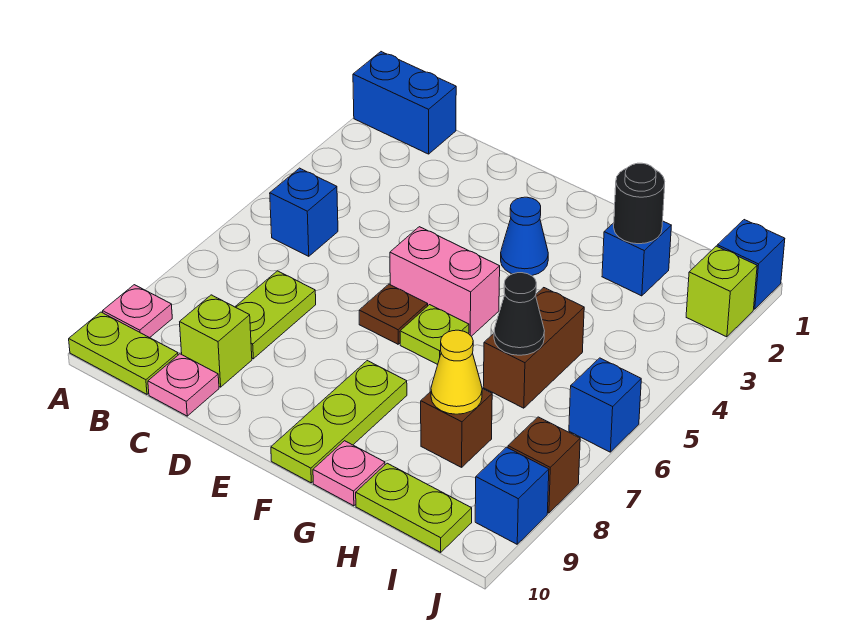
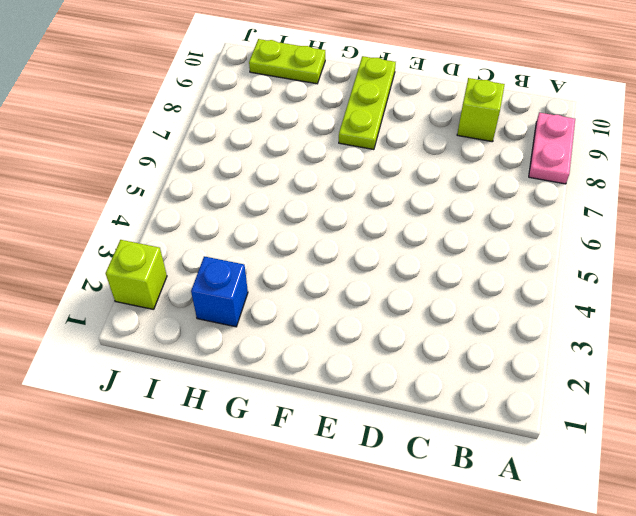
pink plate A8:A9 level 1 -> pink plate A9 level 1
none -> blue brick A1:B1 level 1
none -> lime plate A10:B10 level 1
none -> blue brick B5 level 1

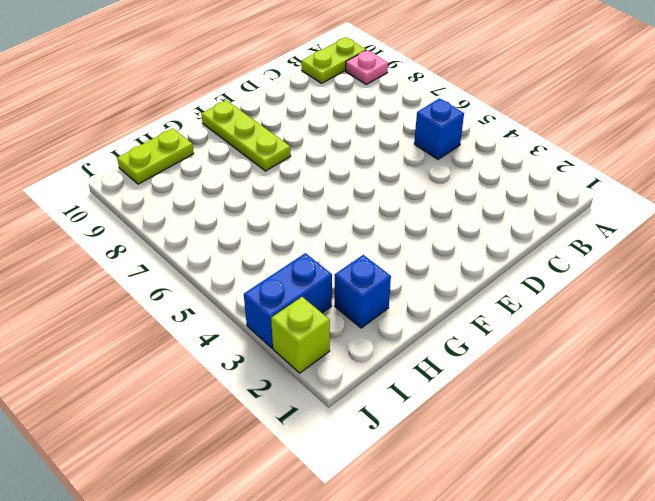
blue brick I3:J3 level 1 -> blue brick A1:B1 level 1
none -> lime plate C7:C8 level 1
none -> lime brick C9 level 1
none -> pink plate C10 level 1

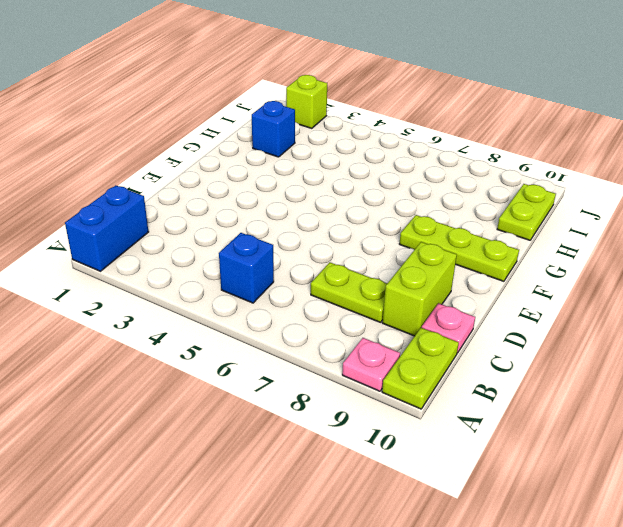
lime brick C9:D9 level 1 -> lime brick C9 level 1
none -> pink brick E5:F5 level 1
none -> brown plate E6 level 1
none -> blue cone F3 level 1

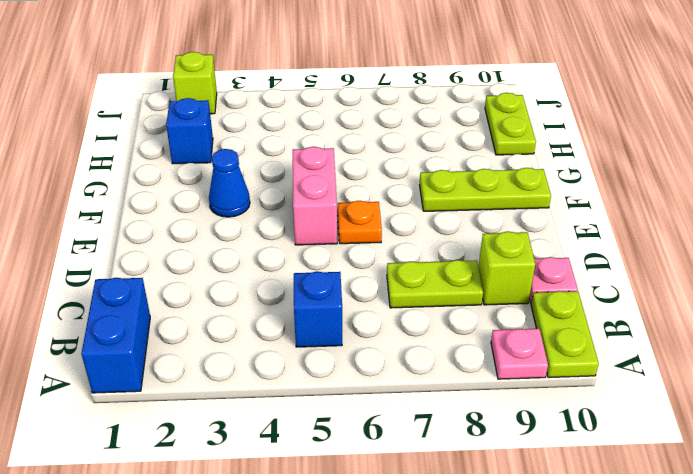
orange plate E6 level 1 -> brown plate E6 level 1
none -> lime plate F6 level 1
none -> pink plate G10 level 1
none -> brown brick H5:H6 level 1

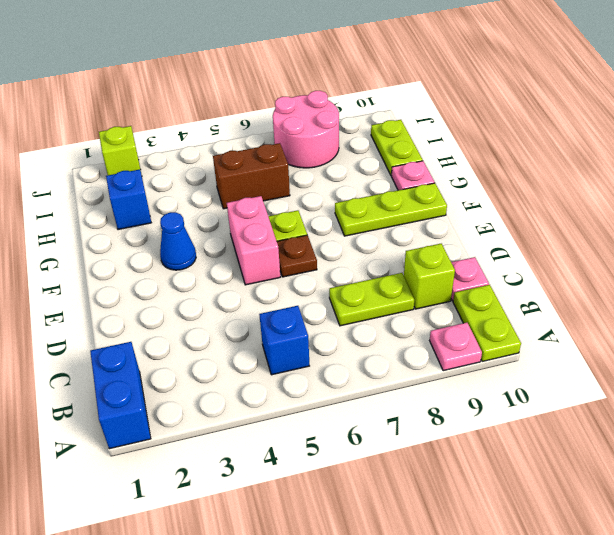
pink round brick I7:J8 level 1 -> brown brick J8 level 1
none -> brown brick H8 level 1
none -> blue brick J1 level 1
none -> blue brick J6 level 1

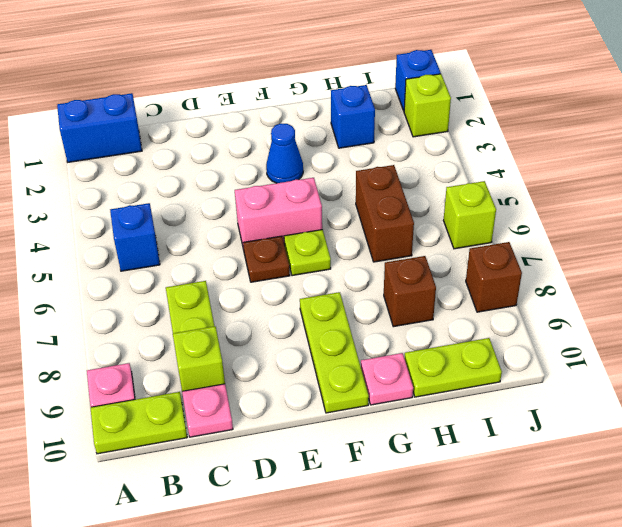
lime brick J6 level 1 -> blue brick J6 level 1
none -> blue brick J9 level 1
none -> black round brick H2 level 2
none -> black cone H6 level 2

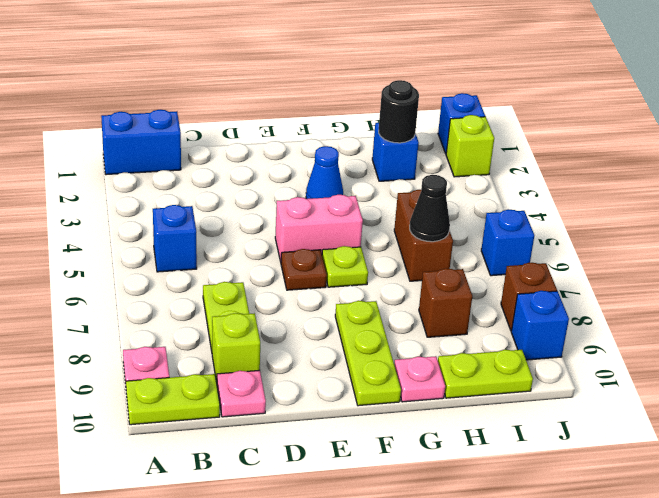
none -> yellow cone H8 level 2

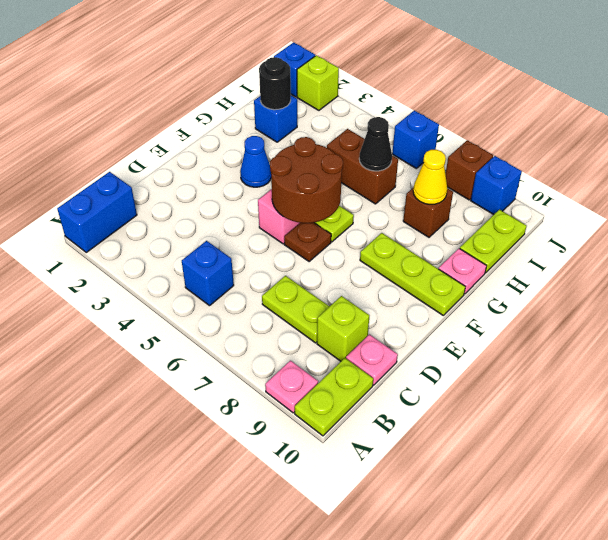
brown round brick E5:F6 level 2 -> none

